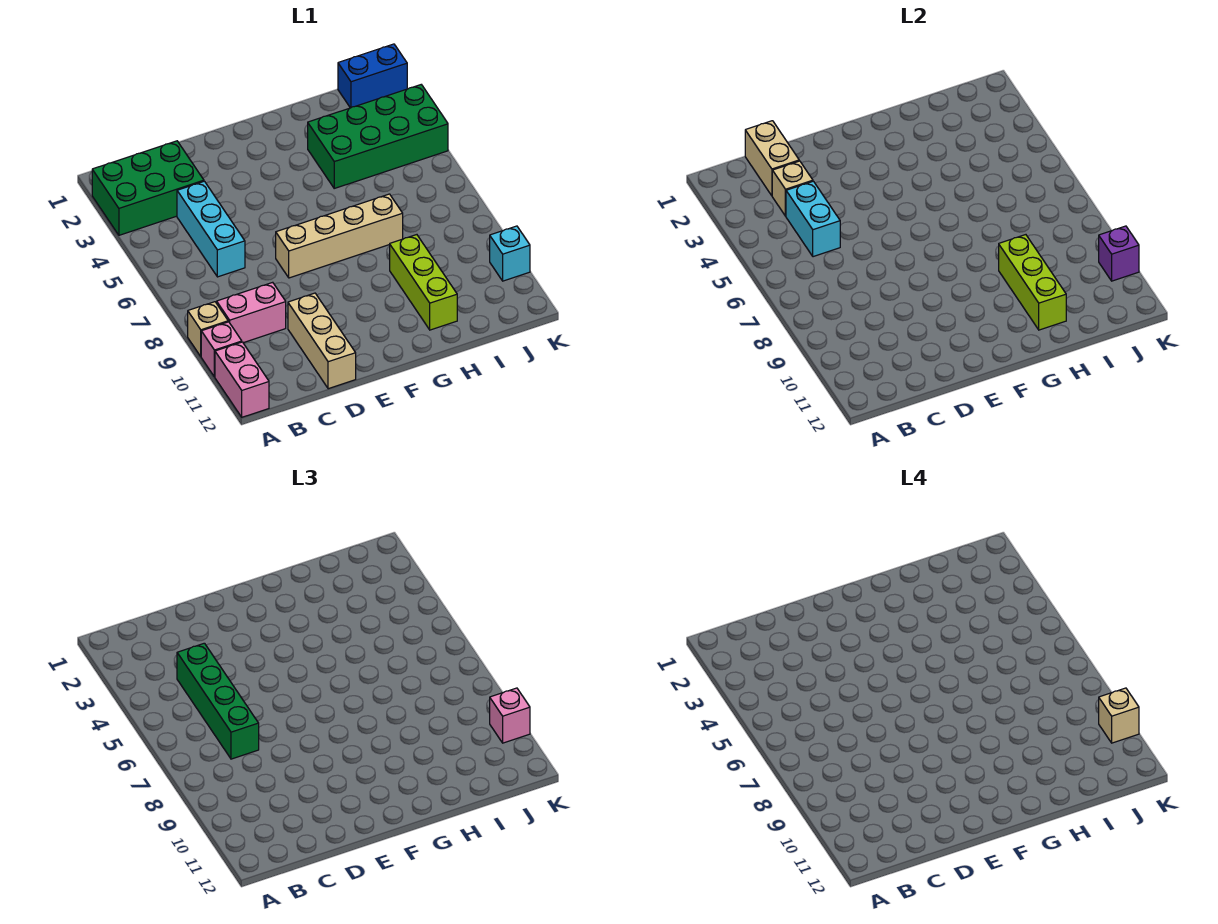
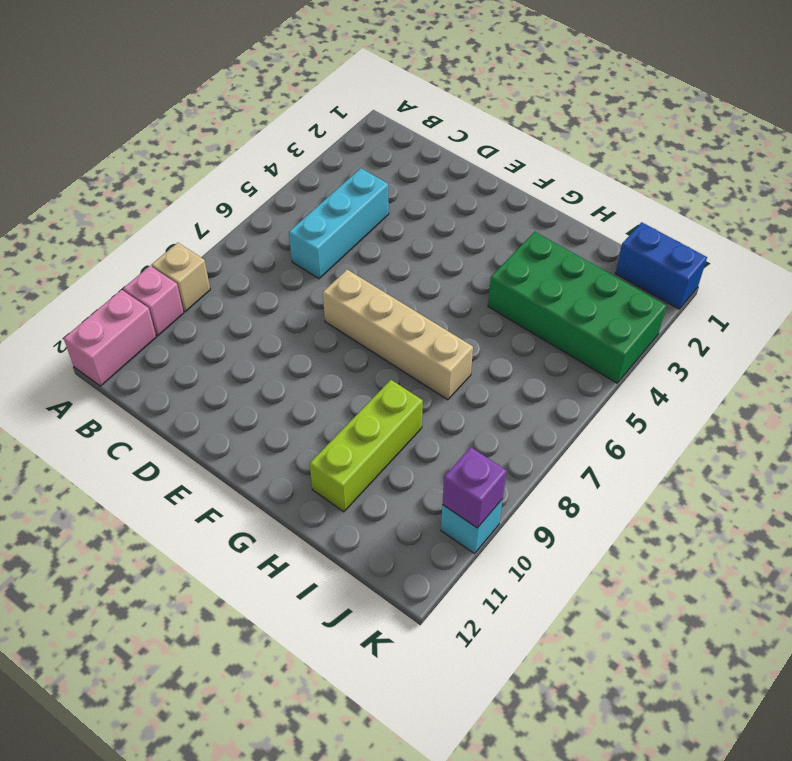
none -> green brick A2:C3 level 1
none -> pink brick B9:C9 level 1
none -> tan brick D10:D12 level 1

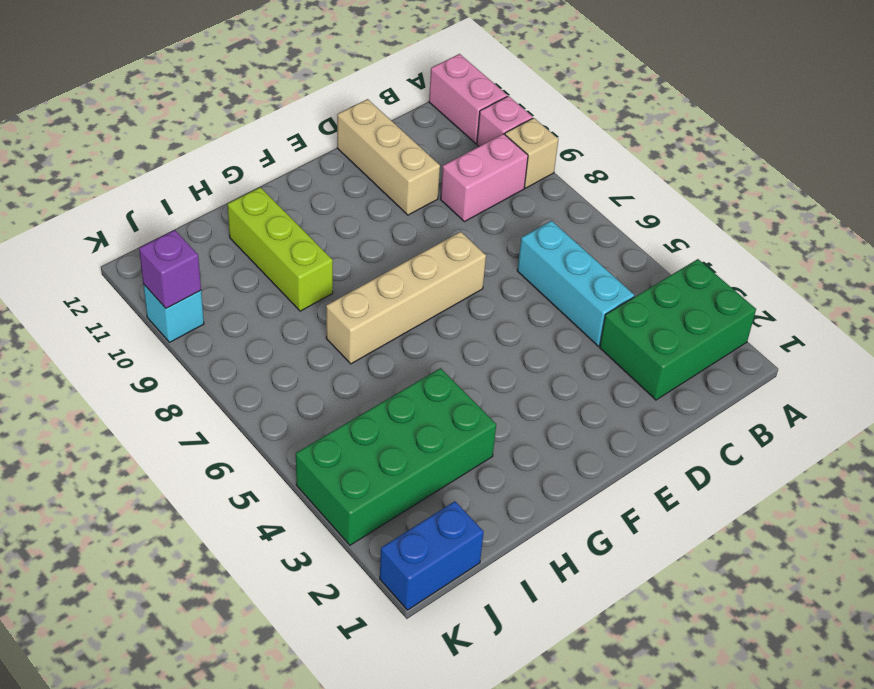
none -> tan brick C1:C2 level 2
none -> tan brick C3 level 2
none -> cyan brick C4:C5 level 2

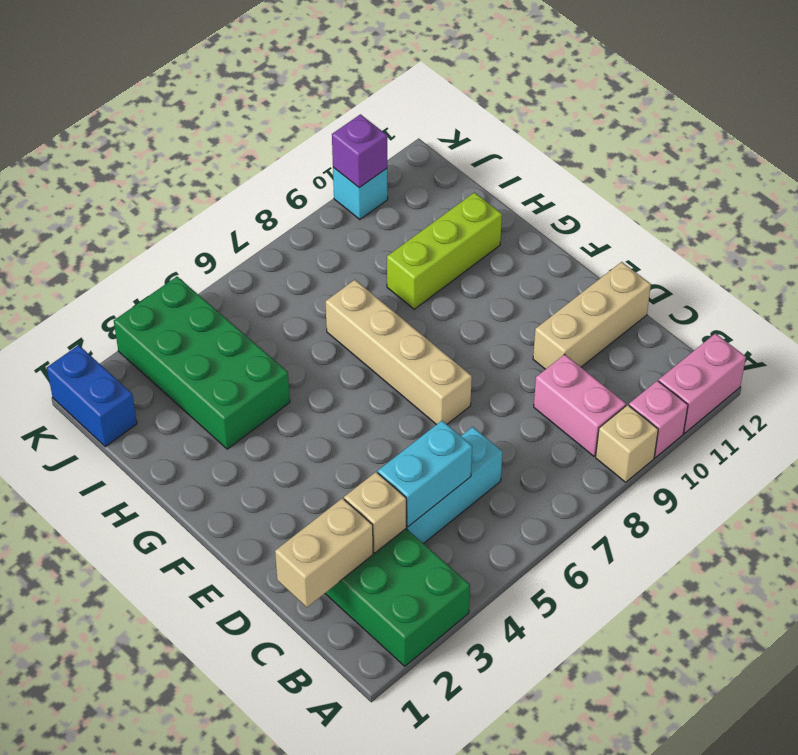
none -> lime brick H9:H11 level 2
none -> green brick C4:C7 level 3
none -> pink brick K10 level 3

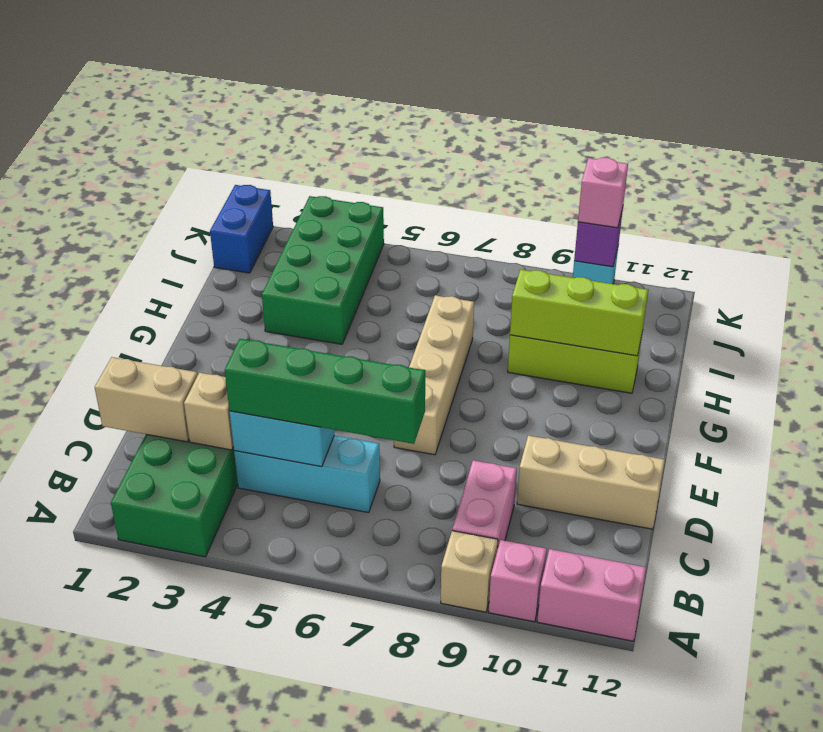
none -> tan brick K10 level 4

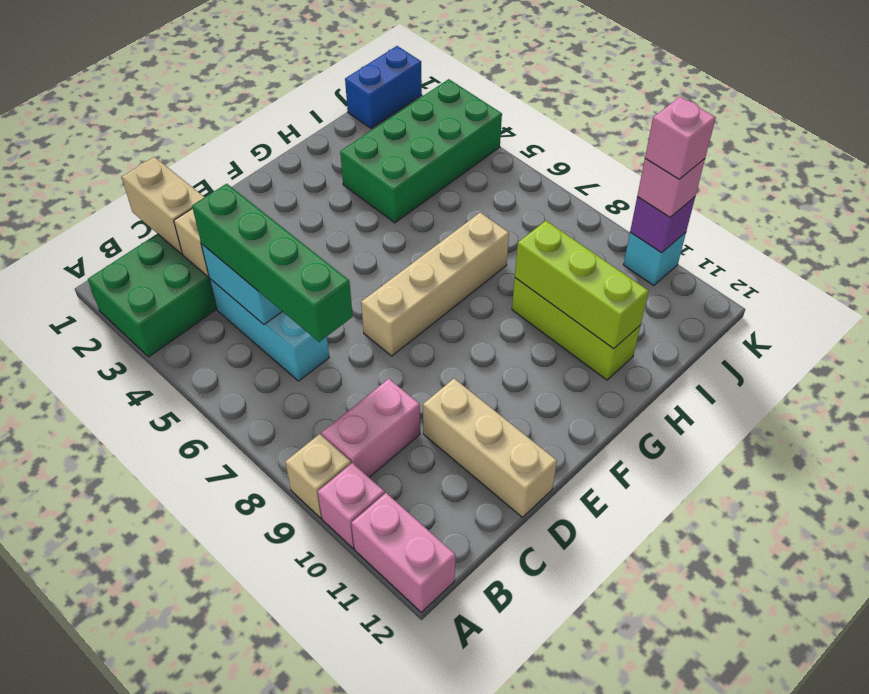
pink brick K10 level 4 -> tan brick K10 level 4

